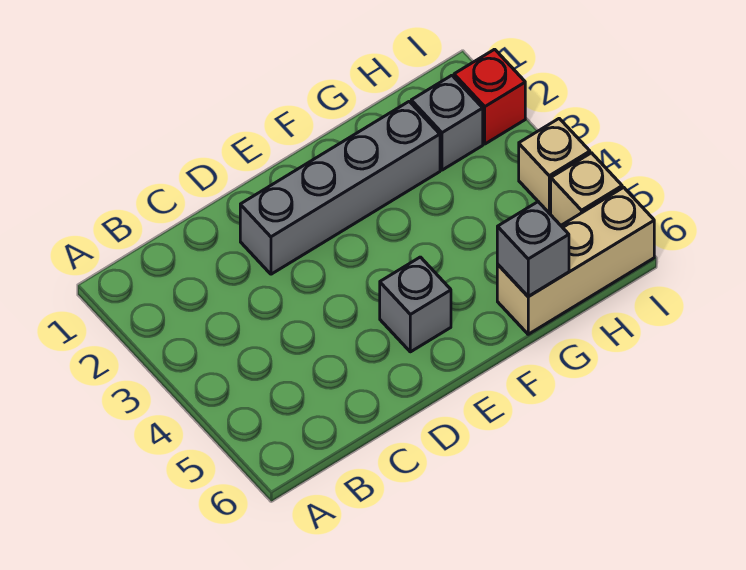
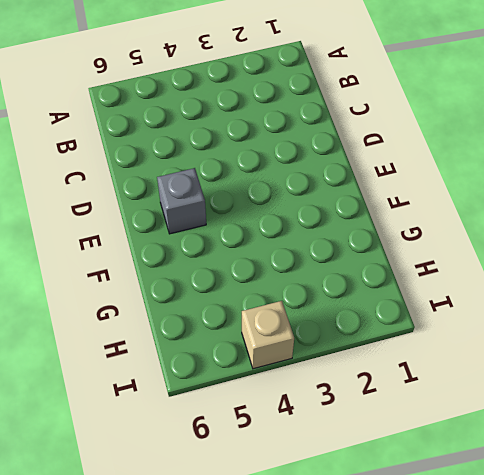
none -> grey brick D2:G2 level 1
none -> tan brick G6:I6 level 1

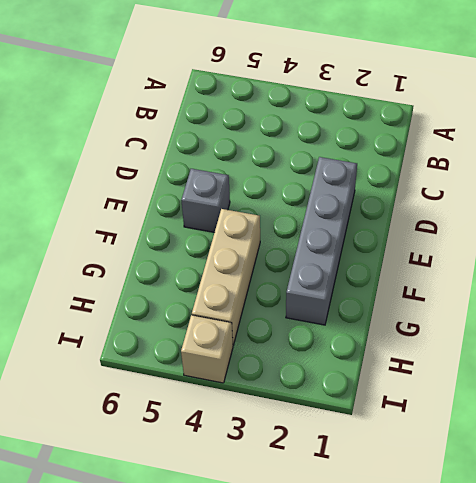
tan brick F4:H4 level 1 -> tan brick G6:I6 level 1
none -> grey brick H2 level 1
none -> red brick I2 level 1

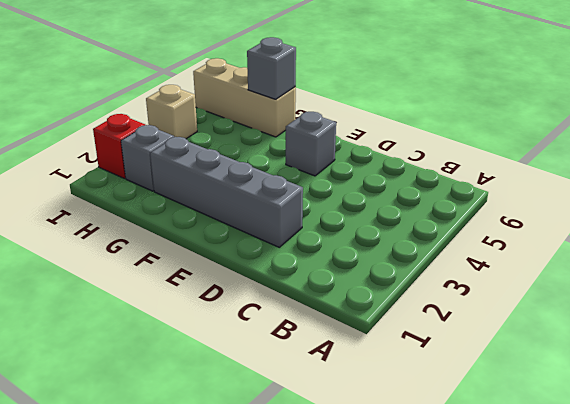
none -> tan brick I5 level 1

